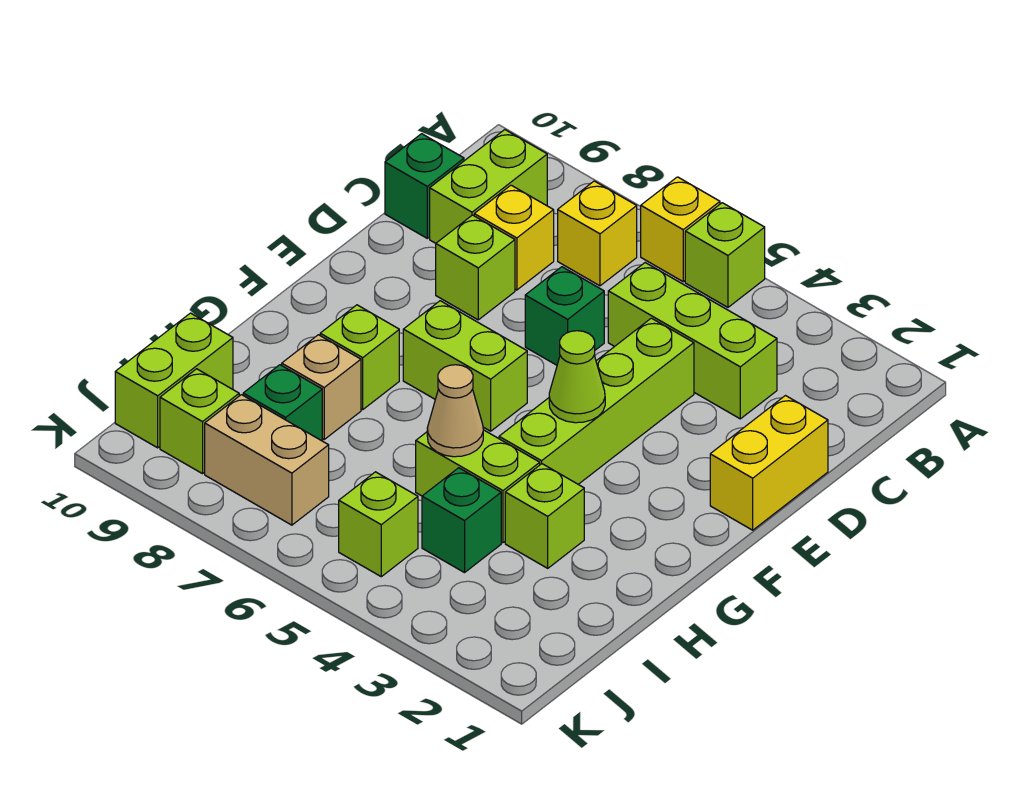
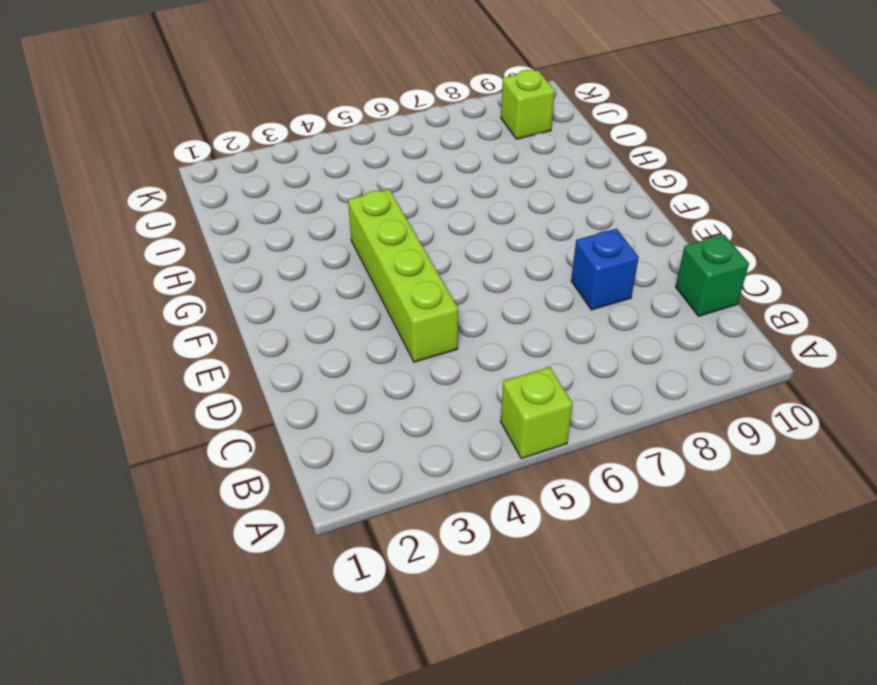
blue brick D8 level 1 -> lime brick D8 level 1
none -> yellow brick A6 level 1
none -> yellow brick B7 level 1
none -> lime brick B9:C9 level 1

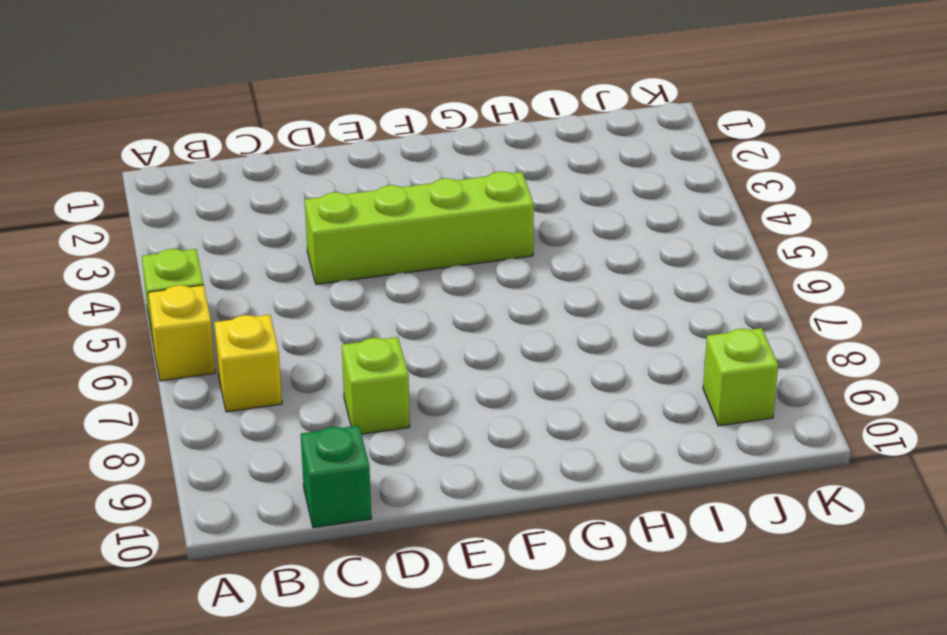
none -> lime brick B9:C9 level 1
none -> lime brick C3:C5 level 1
none -> yellow brick C8 level 1

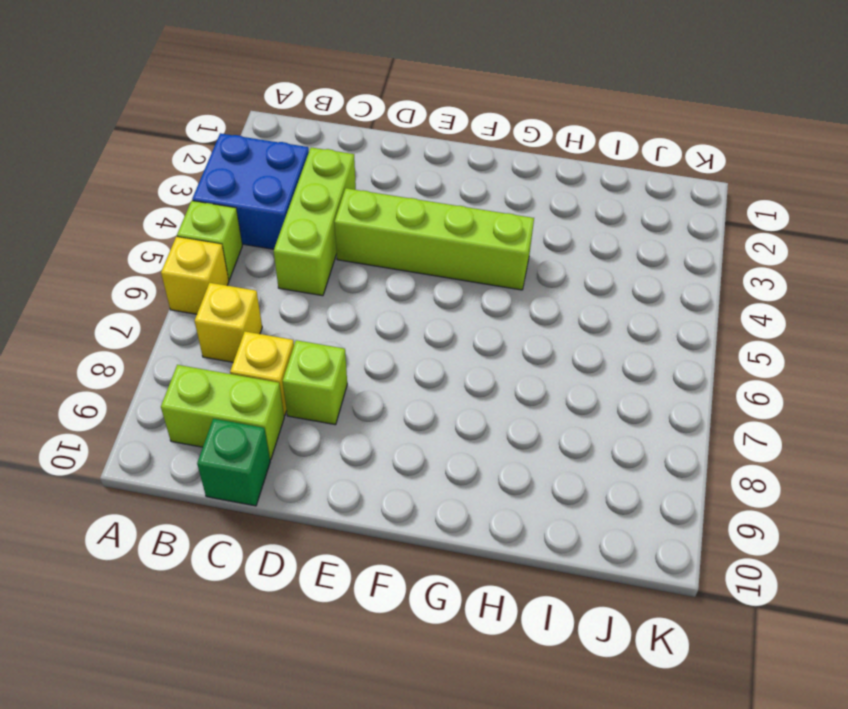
blue brick A3:B4 level 1 -> none
none -> yellow brick D1:E1 level 1
none -> green brick D6 level 1
none -> lime brick F6:F7 level 1

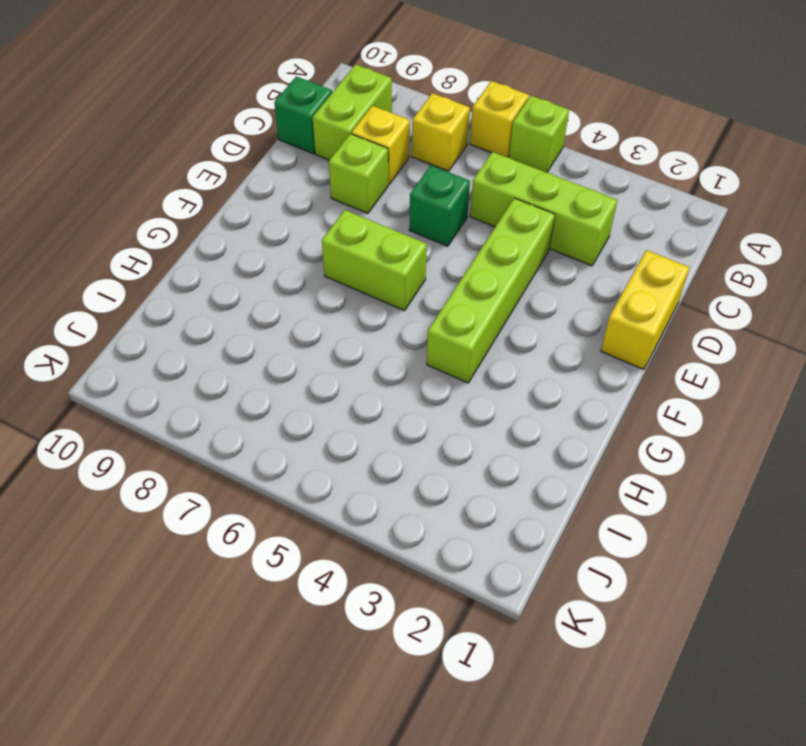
none -> lime brick G8 level 1
none -> lime brick H3 level 1
none -> lime brick H4:H5 level 1

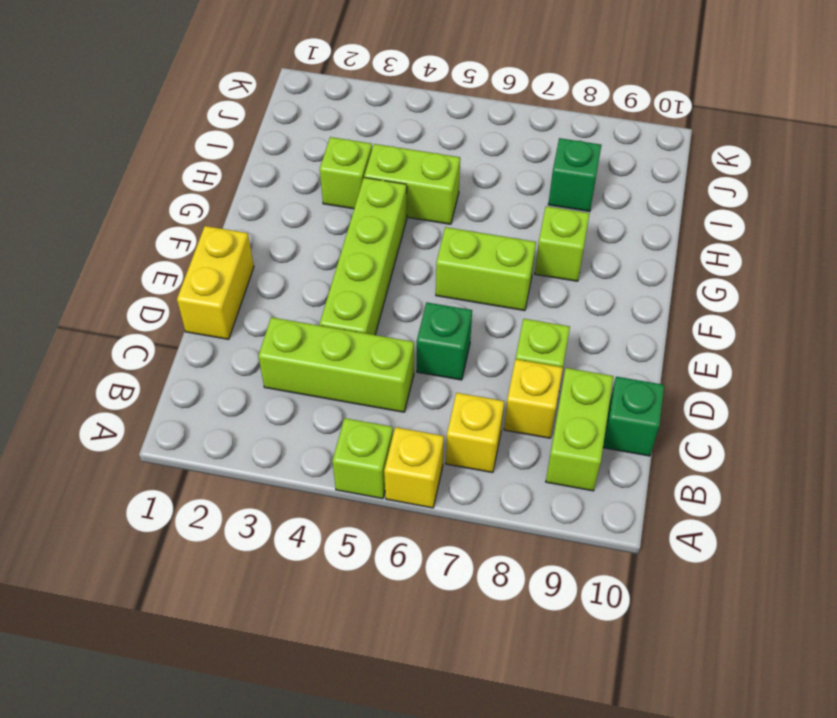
none -> tan brick H8 level 1
none -> green brick I4 level 1
none -> lime brick I10:J10 level 1

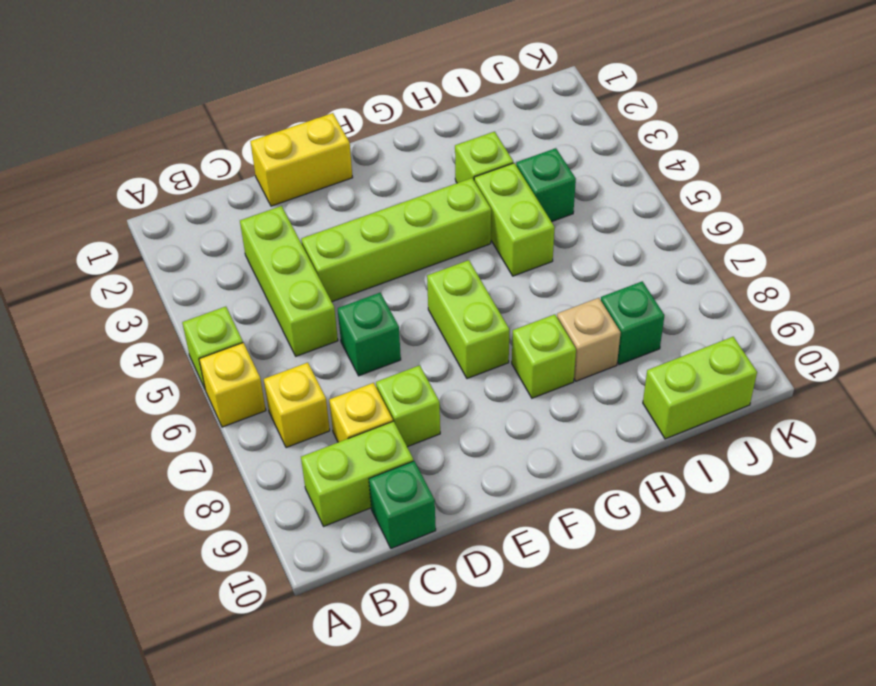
none -> lime brick J5 level 1
none -> tan brick J7:J8 level 1
none -> lime brick J9 level 1

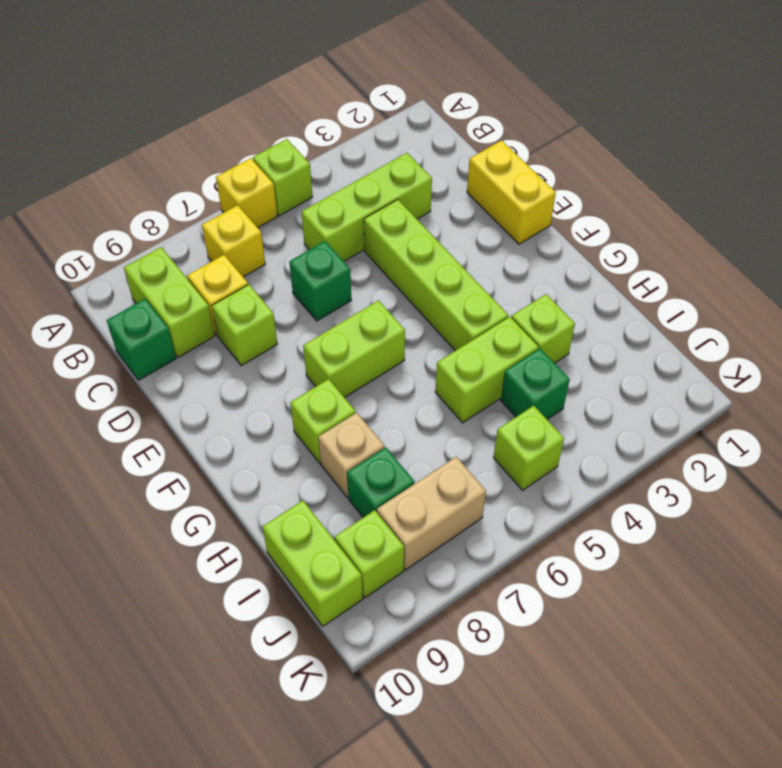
none -> lime cone F4 level 2
none -> tan cone H5 level 2

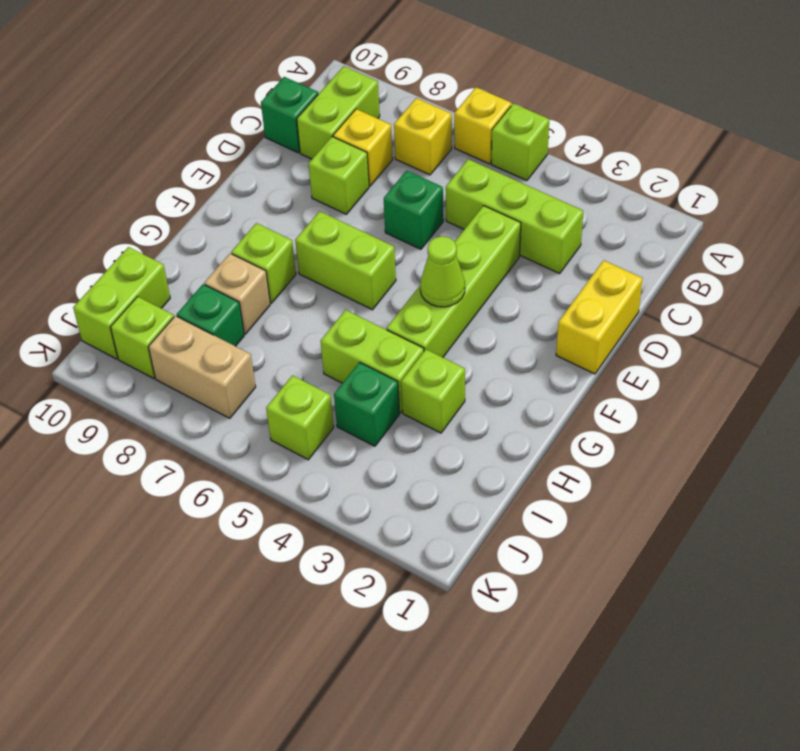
none -> tan cone H5 level 2

